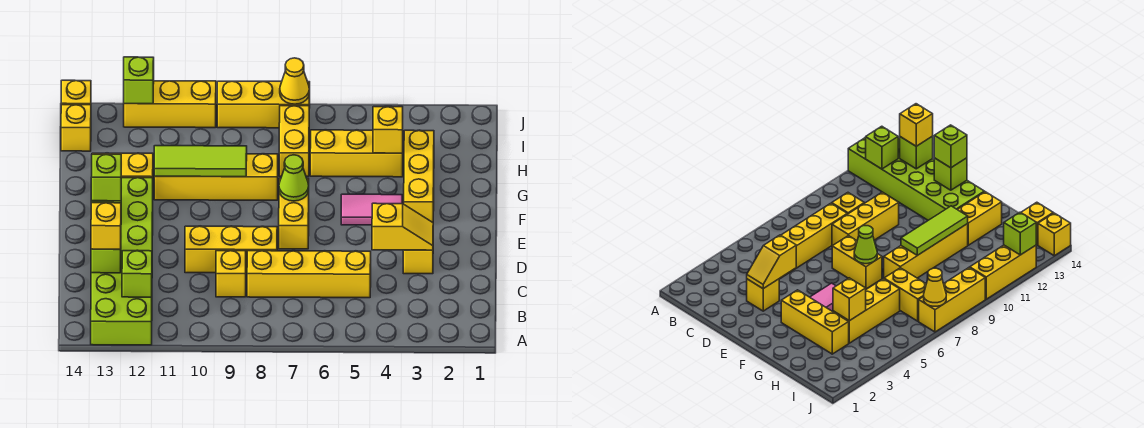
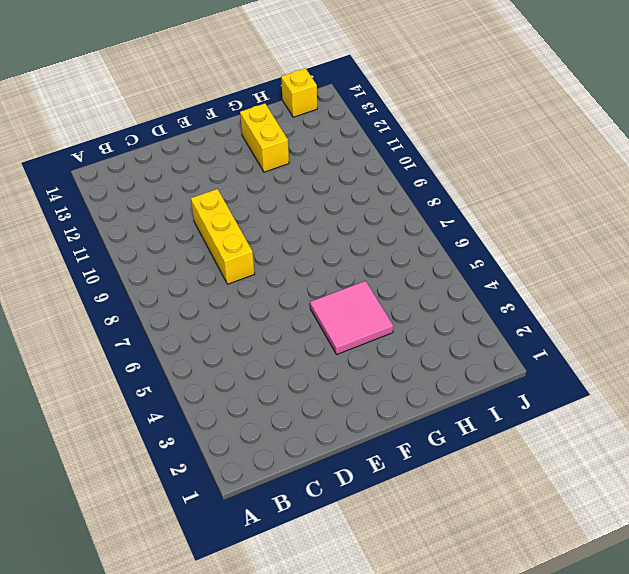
pink tile F4:G5 level 1 -> pink tile F4:F5 level 1
none -> lime brick A12:F13 level 1
none -> yellow brick C5:C8 level 1
none -> yellow brick C9 level 1

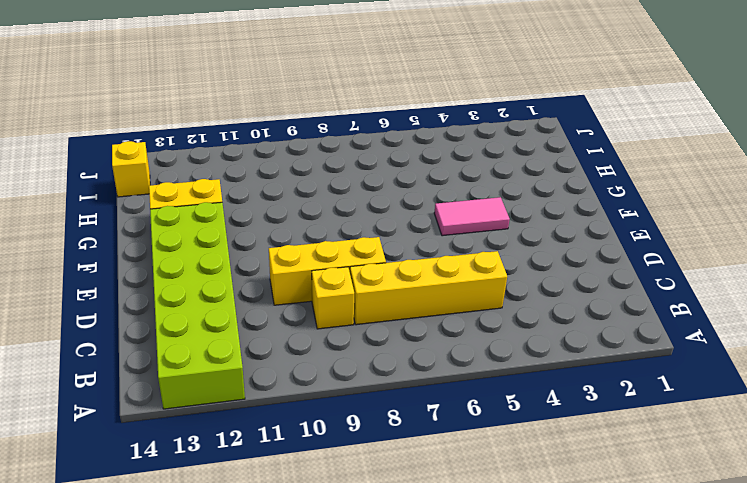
none -> yellow brick D3 level 1
none -> yellow brick E7:F7 level 1
none -> yellow brick F3:H3 level 1

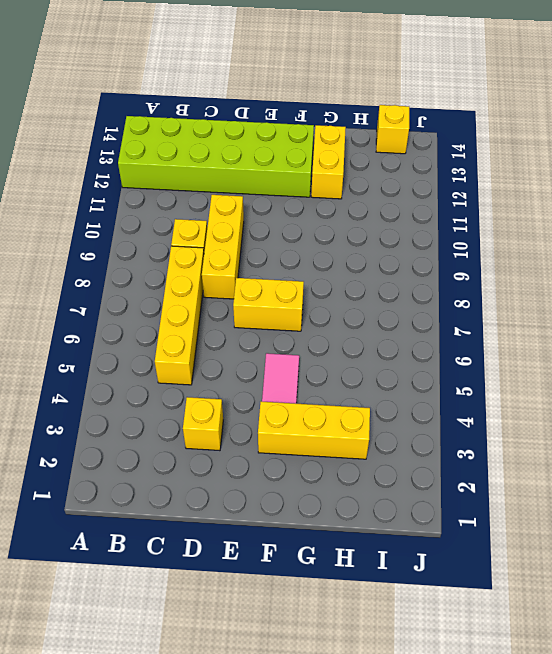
none -> yellow brick G8:G11 level 1
none -> yellow brick H4:H6 level 1
none -> yellow brick H7:I7 level 1

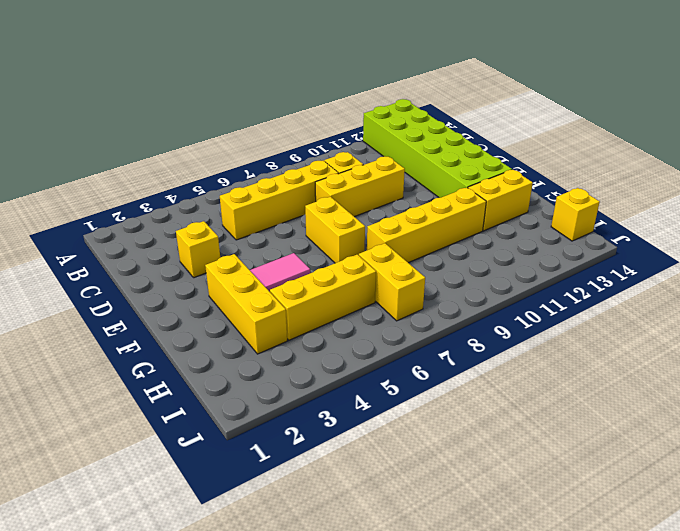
none -> yellow brick J7:J9 level 1
none -> yellow brick J10:J12 level 1
none -> yellow brick J14 level 1

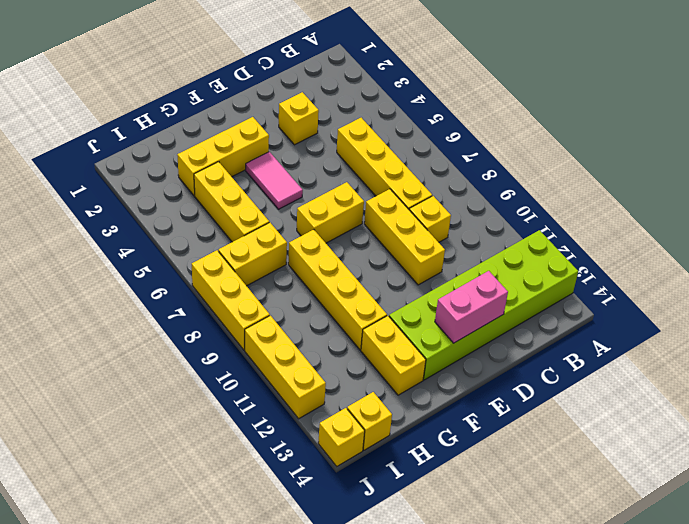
pink brick D13:E13 level 2 -> lime brick E13 level 2
none -> lime brick B12 level 2
none -> lime brick C13 level 2
none -> yellow slope D3:D4 level 2 top 4

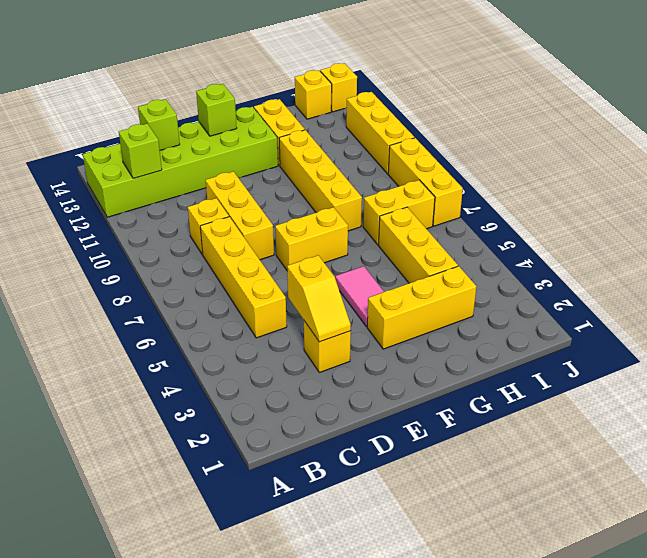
none -> lime cone F7 level 2
none -> lime tile G9:G11 level 2
none -> yellow brick H4 level 2

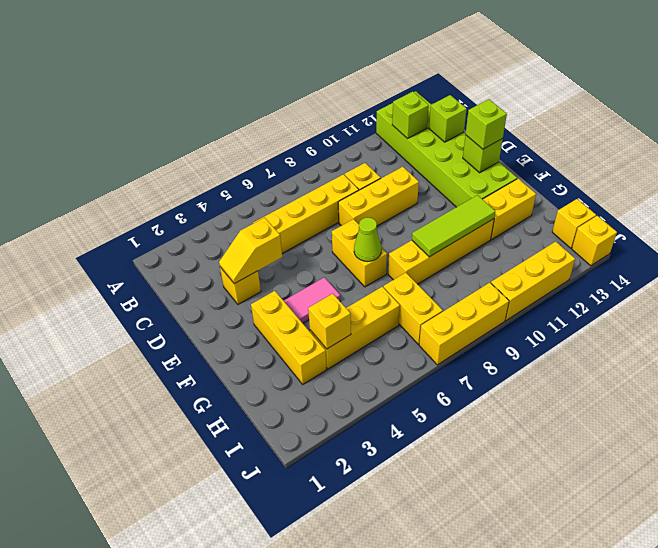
none -> yellow cone J7 level 2
none -> lime brick J12 level 2
none -> yellow brick C13 level 3

